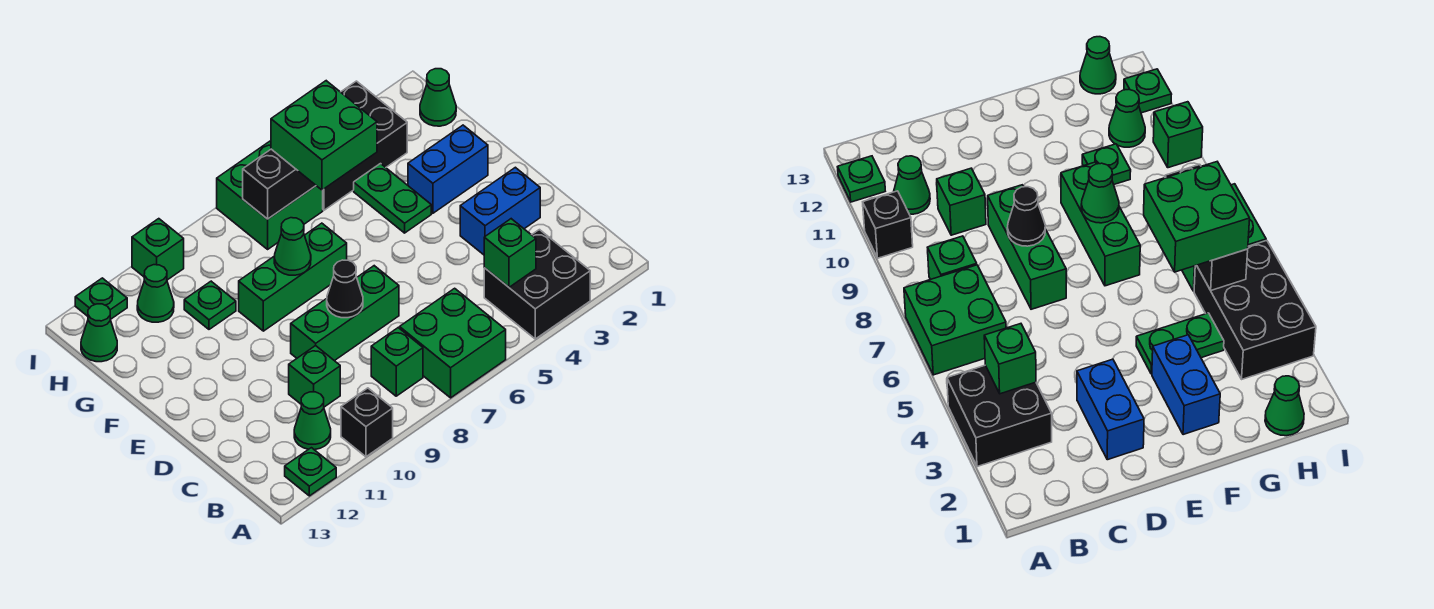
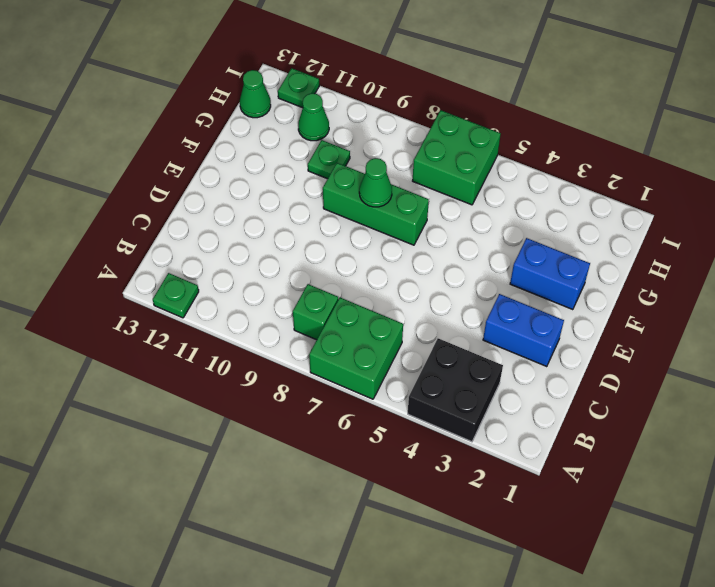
none -> black brick A10 level 1
none -> green cone B11 level 1
none -> green brick C10 level 1

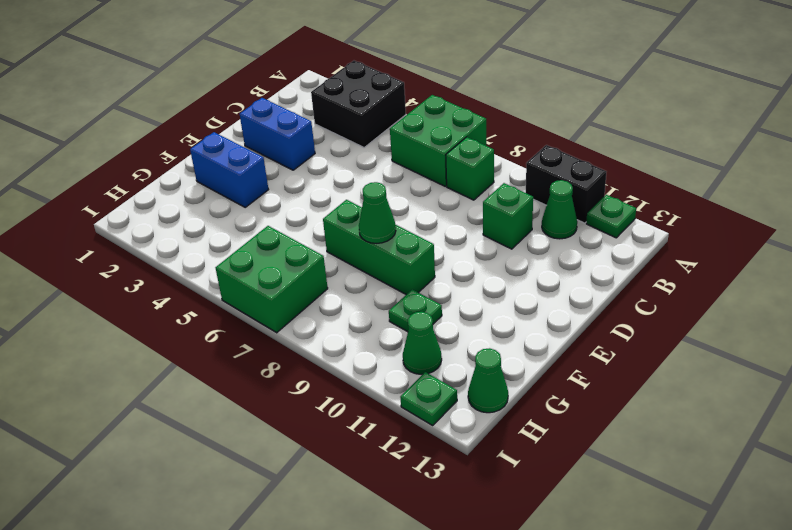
black brick A10:A11 level 1 -> black brick A10 level 1
none -> green brick D7:D9 level 1
none -> green plate F4:G4 level 1
none -> green cone H1 level 1

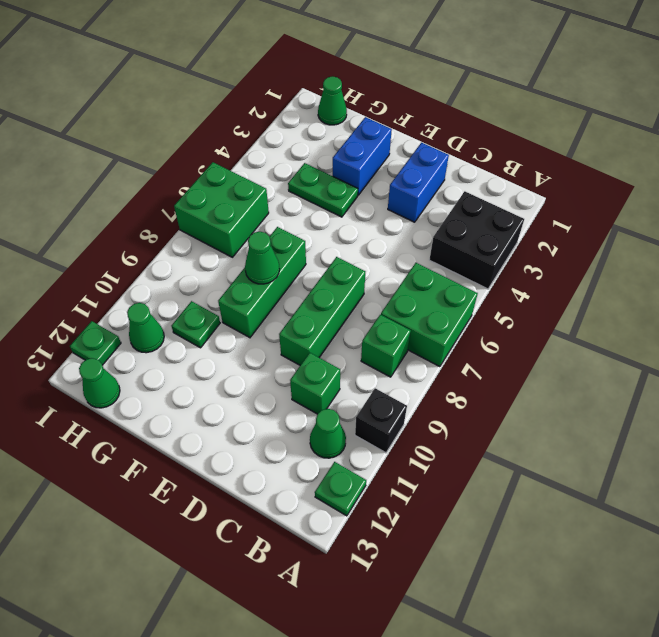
none -> black brick H3:I5 level 1
none -> green brick I10 level 1
none -> green brick B4 level 2

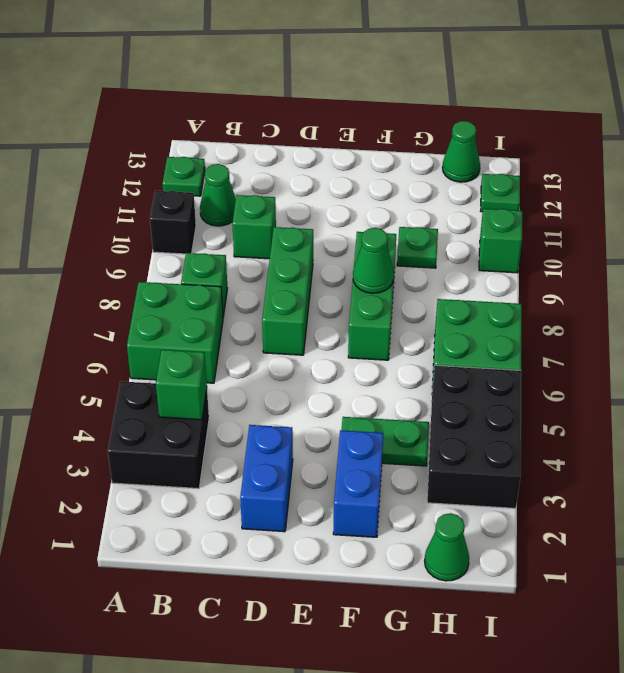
none -> green cone H11 level 1
none -> black cone D8 level 2
none -> black brick H5:H7 level 2

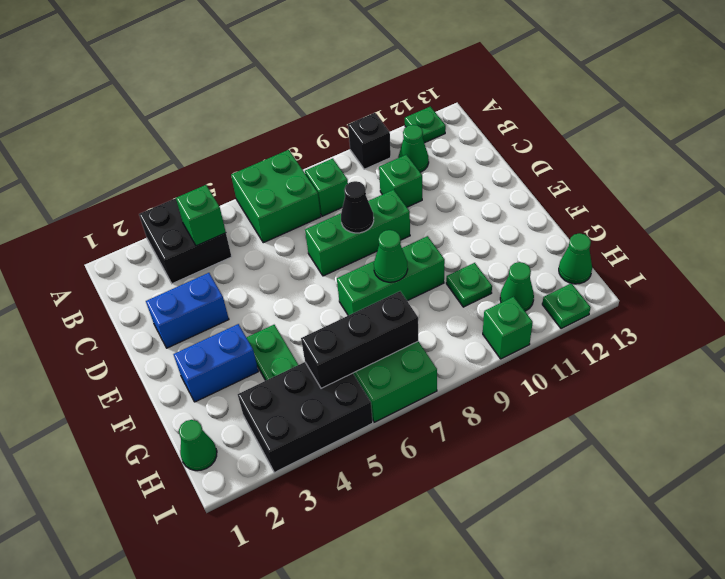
none -> green brick G5:H6 level 3

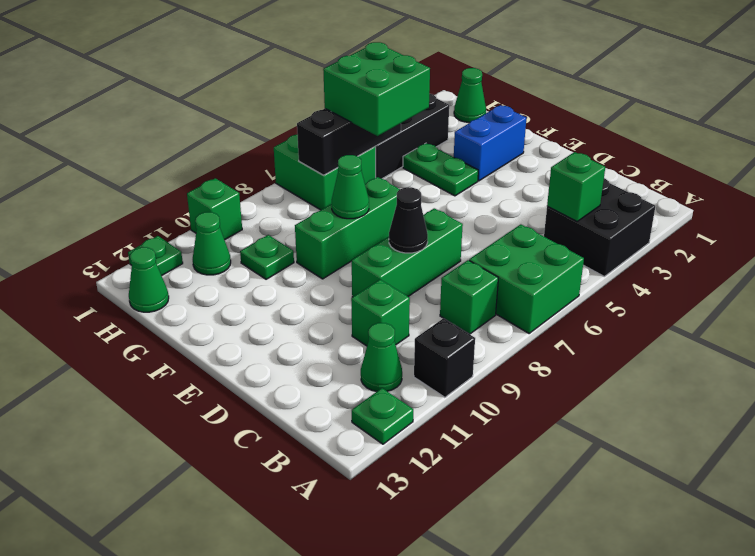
none -> blue brick D2:D3 level 1

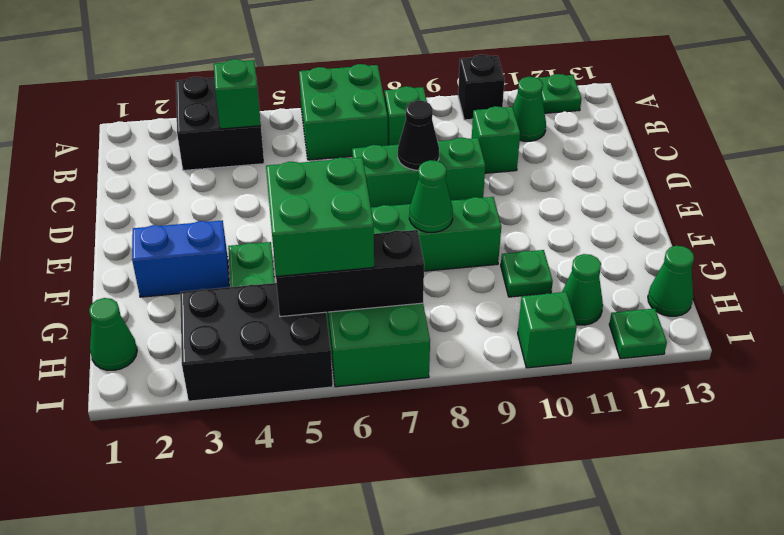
none -> blue brick D2:D3 level 1

